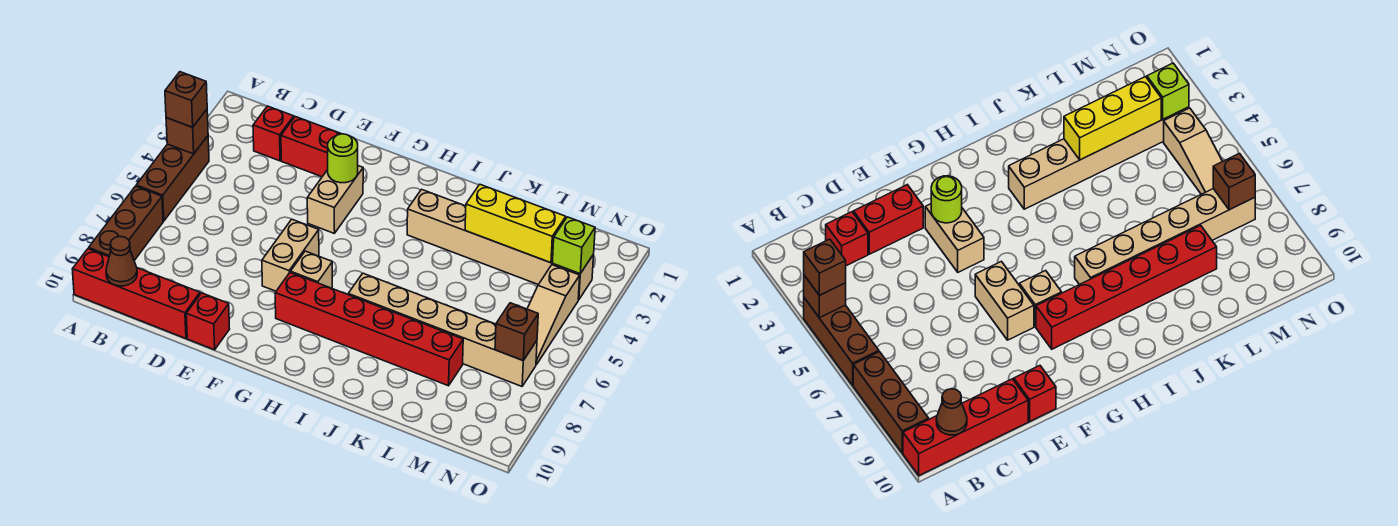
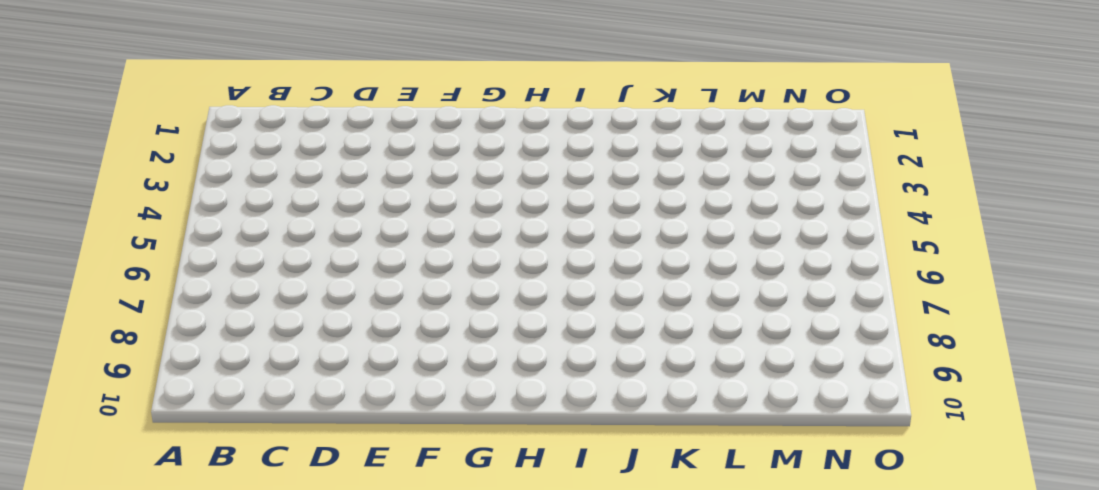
none -> brown brick A4:A6 level 1
none -> brown brick A7:A9 level 1
none -> red brick A10:D10 level 1

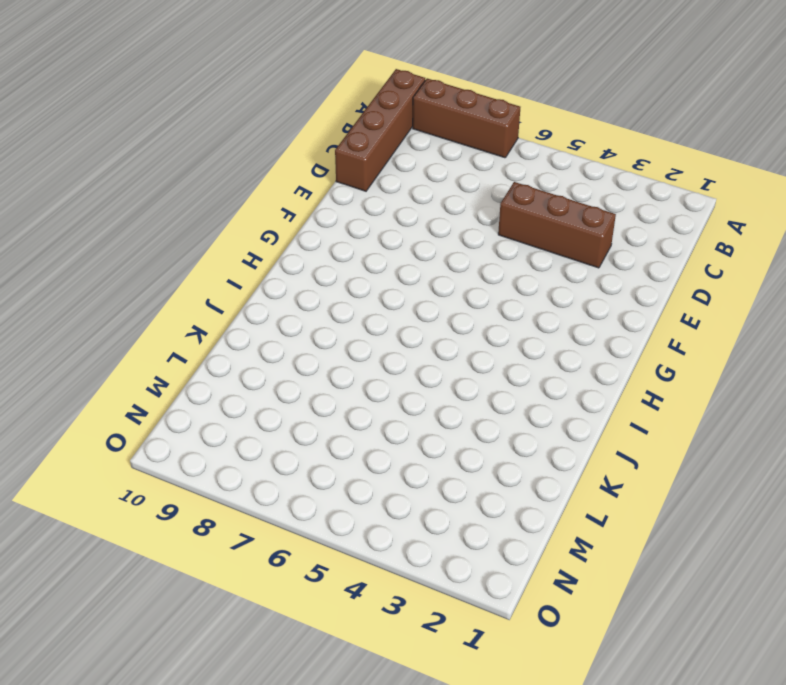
brown brick A10:D10 level 1 -> red brick A10:D10 level 1
brown brick D3:D5 level 1 -> brown brick A4:A6 level 1
none -> red brick C2 level 1
none -> red brick D2:E2 level 1
none -> red brick E10 level 1

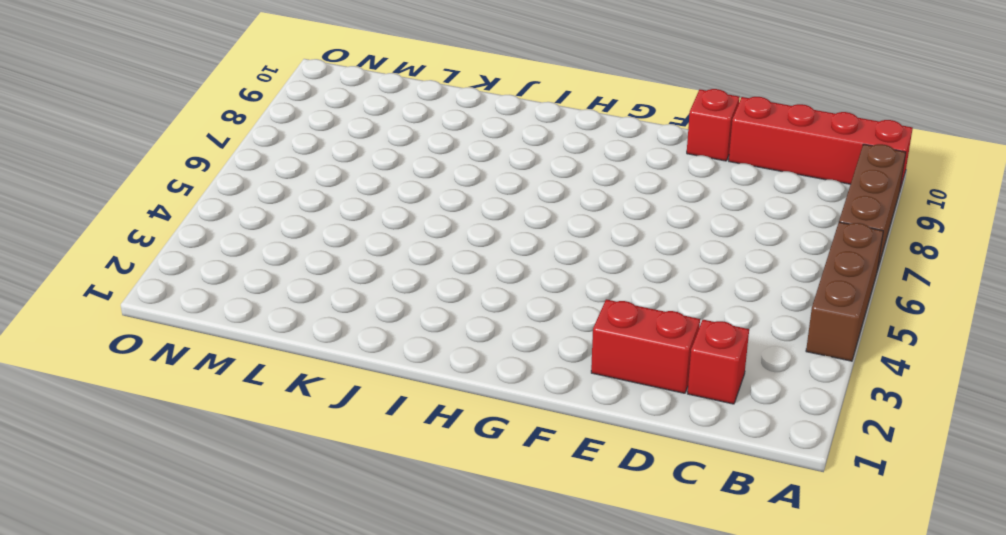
none -> tan brick F3:F4 level 1
none -> tan brick F6:F7 level 1
none -> tan brick G7 level 1

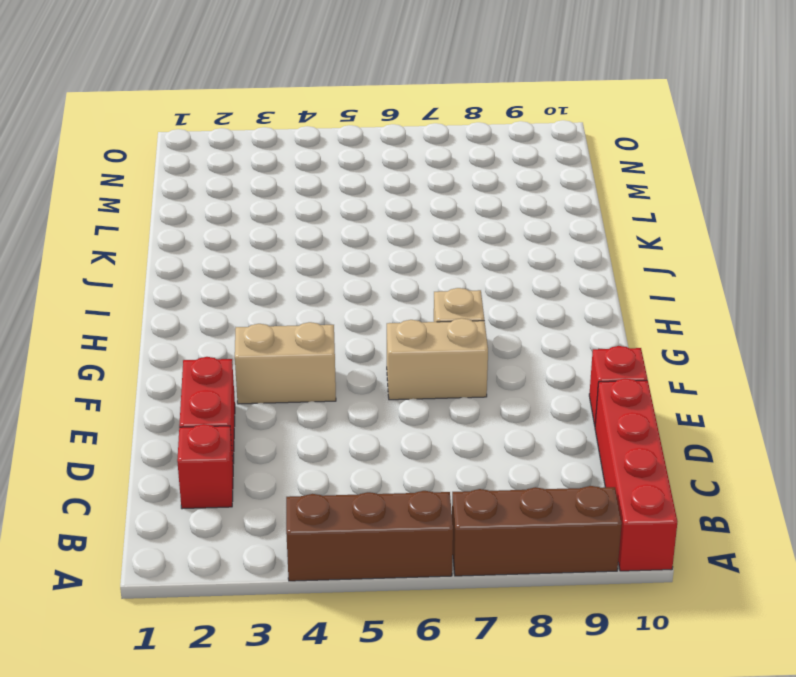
none -> red brick G8:L8 level 1
none -> tan brick I3:N3 level 1
none -> tan brick I7:N7 level 1

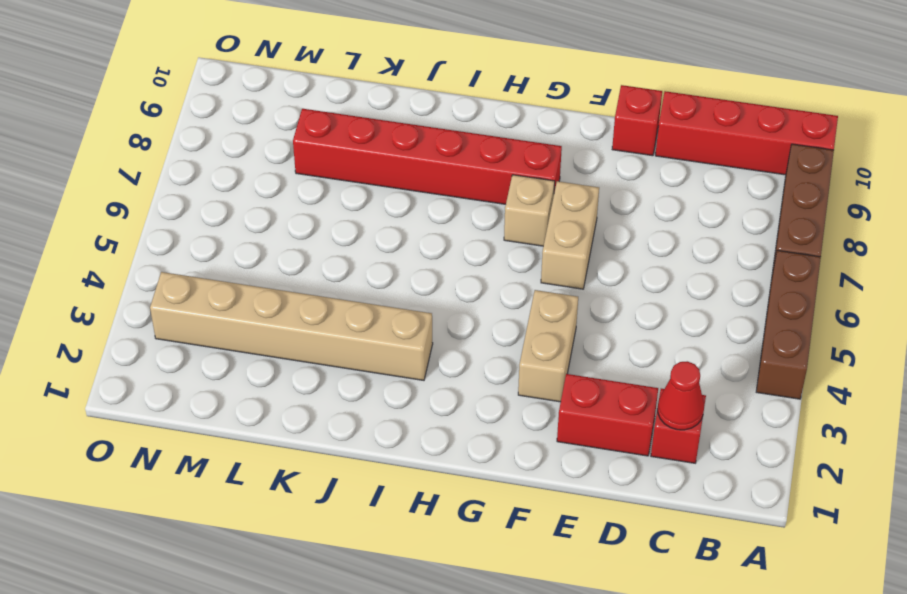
red cone C2 level 2 -> none
none -> tan brick I7:N7 level 1
none -> tan slope N4:N6 level 1 top 4
none -> brown brick A4 level 2

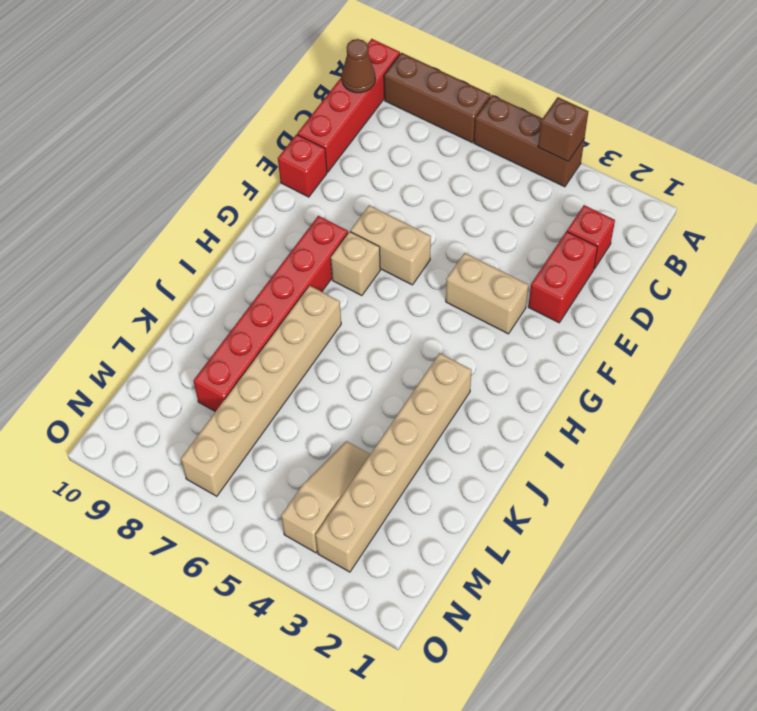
tan slope L4:N4 level 1 top N -> tan slope N4:N6 level 1 top 4
none -> lime round brick F3 level 2
none -> yellow brick K3:M3 level 2
none -> lime brick N3 level 2

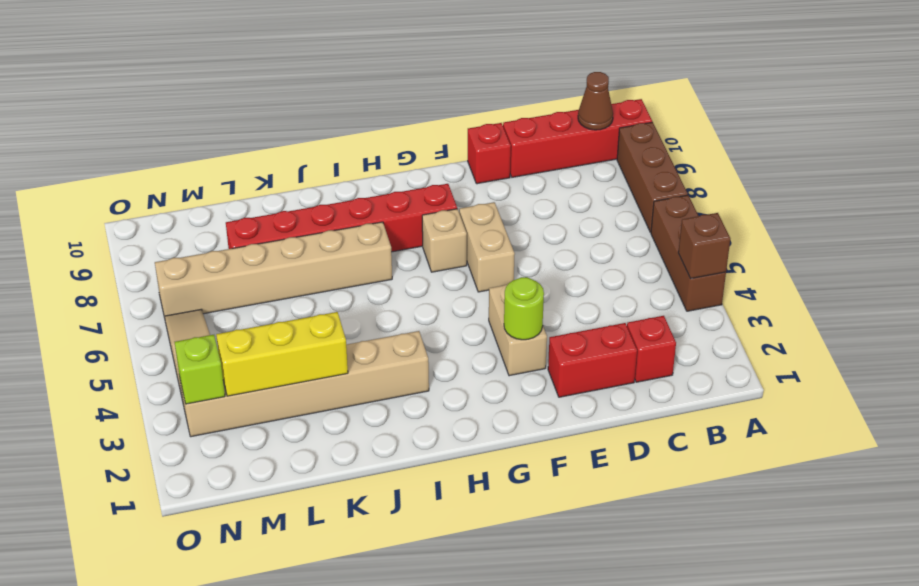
none -> brown brick N7 level 2
none -> brown brick A4 level 3

